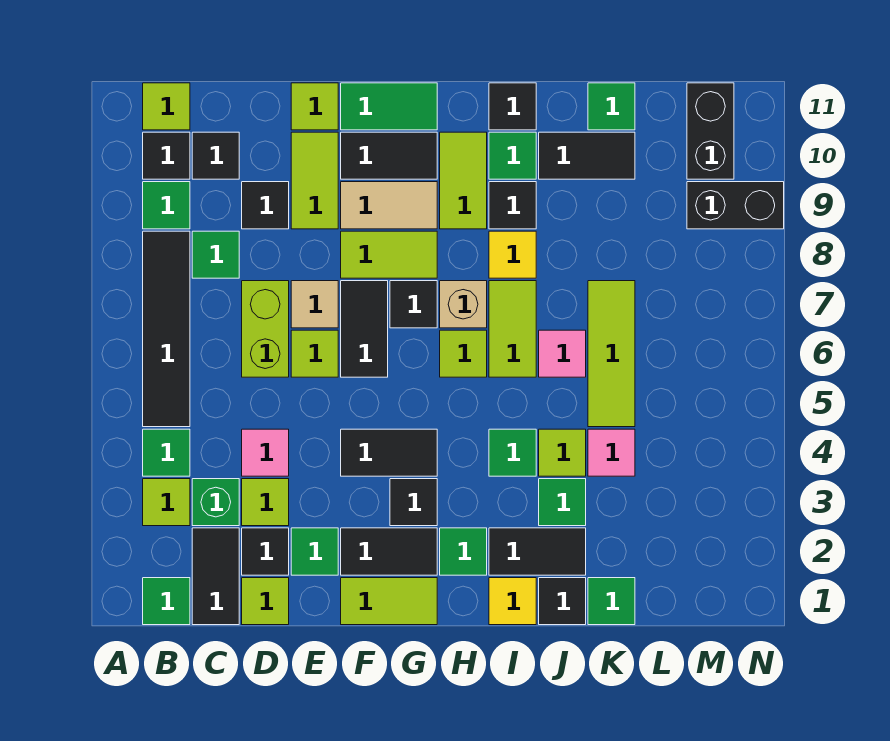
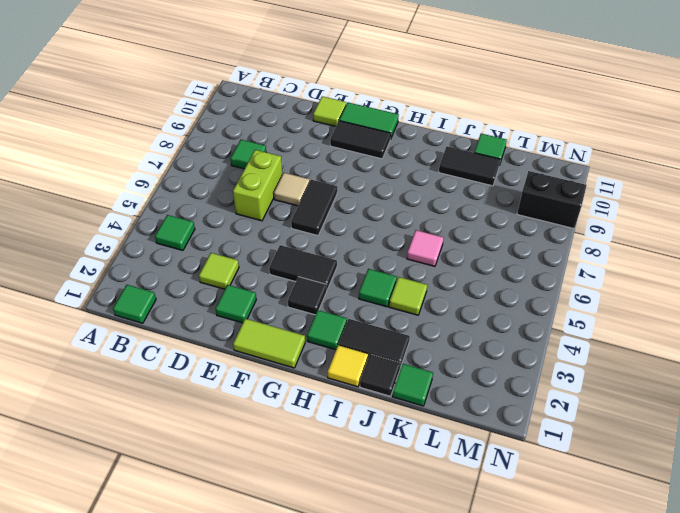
none -> lime tile B3 level 1
none -> black tile B5:B8 level 1
none -> green tile B9 level 1
none -> black tile B10 level 1

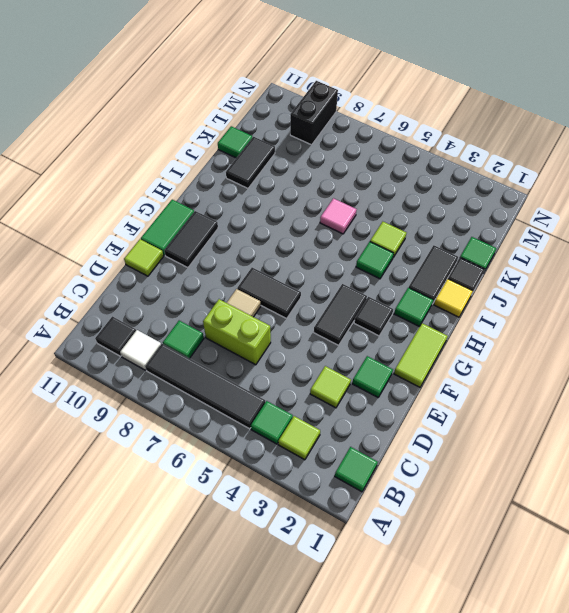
white tile B9 level 1 -> green tile B9 level 1
none -> lime tile B11 level 1
none -> black tile C1:C2 level 1
none -> green brick C3 level 1
none -> black tile C10 level 1

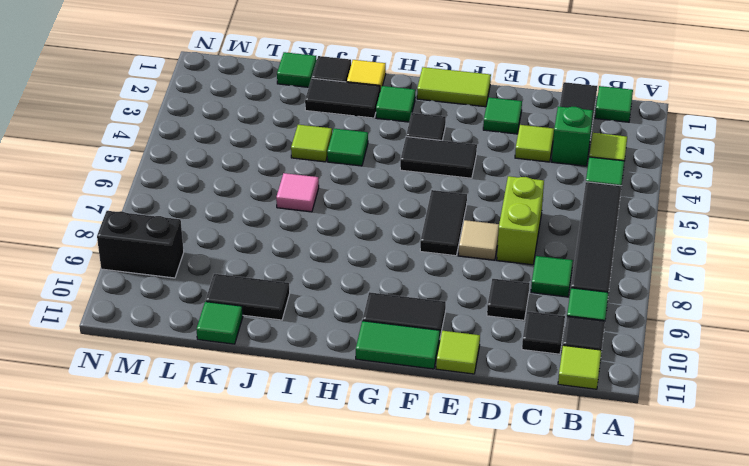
none -> lime tile D1 level 1
none -> black tile D2 level 1
none -> pink tile D4 level 1
none -> lime tile E6 level 1

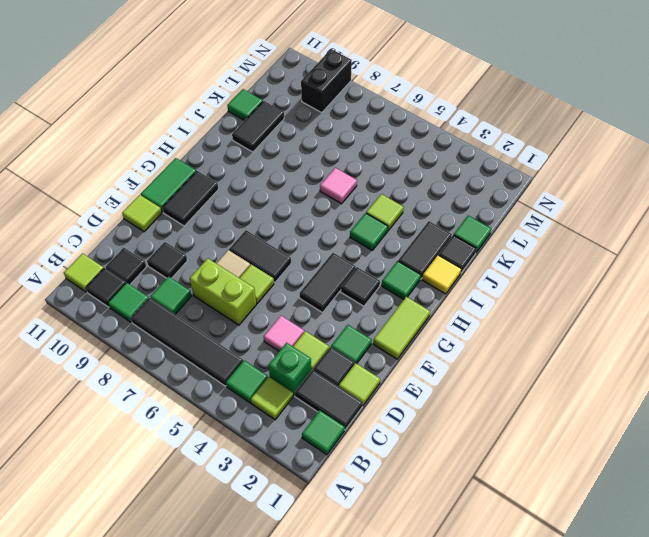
none -> lime tile E9:E10 level 1
none -> black tile F2:G2 level 1
none -> lime tile F8:G8 level 1
none -> tan tile F9:G9 level 1

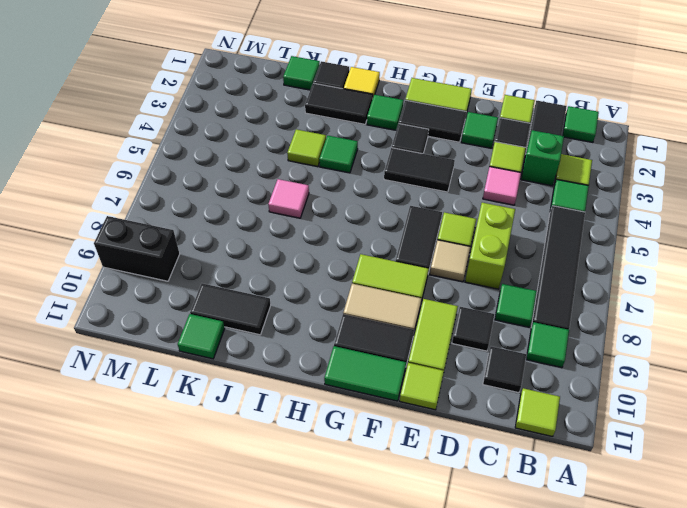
none -> black tile B10 level 1
none -> black tile G7 level 1
none -> lime tile H6 level 1
none -> tan brick H7 level 1

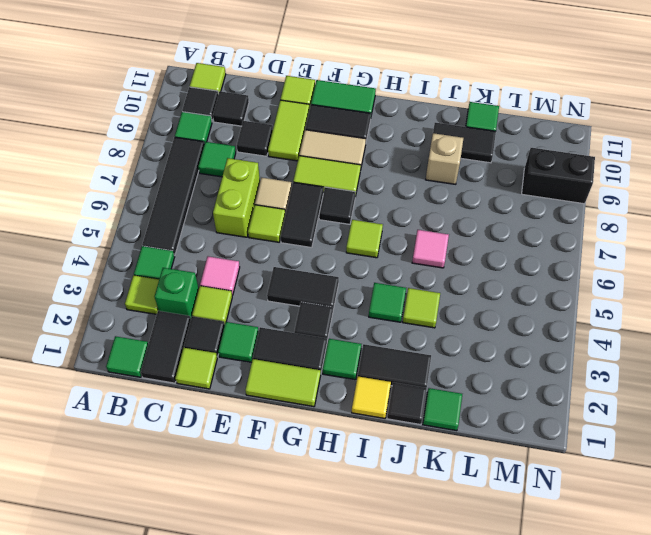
tan brick J9 level 1 -> tan brick H7 level 1
none -> lime tile H9:H10 level 1
none -> lime tile I6:I7 level 1
none -> yellow tile I8 level 1
none -> black tile I9 level 1

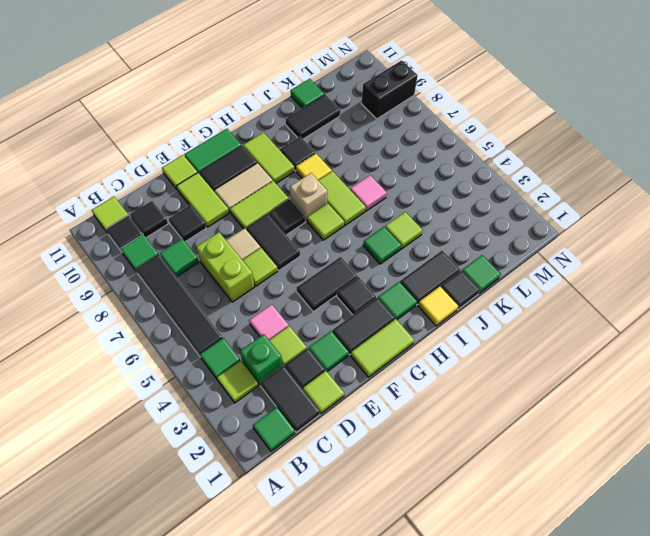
none -> green tile I10 level 1
none -> black tile I11 level 1
none -> green tile J3 level 1
none -> pink tile K4 level 1

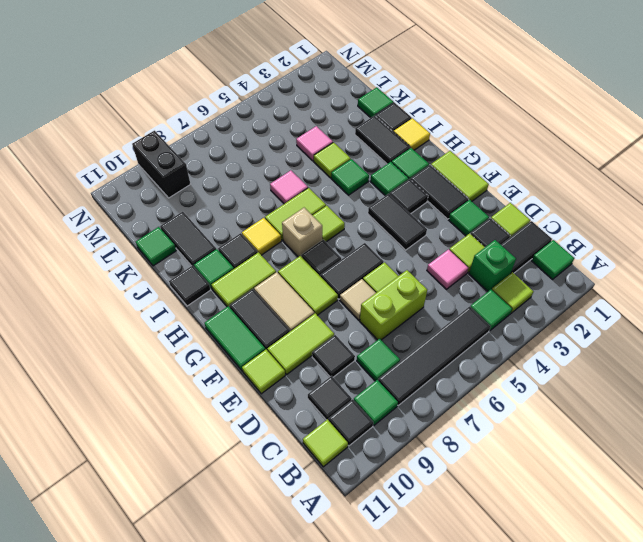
green tile H3 level 1 -> green tile J3 level 1
none -> lime tile K5:K7 level 1
none -> black brick M10:M11 level 1

